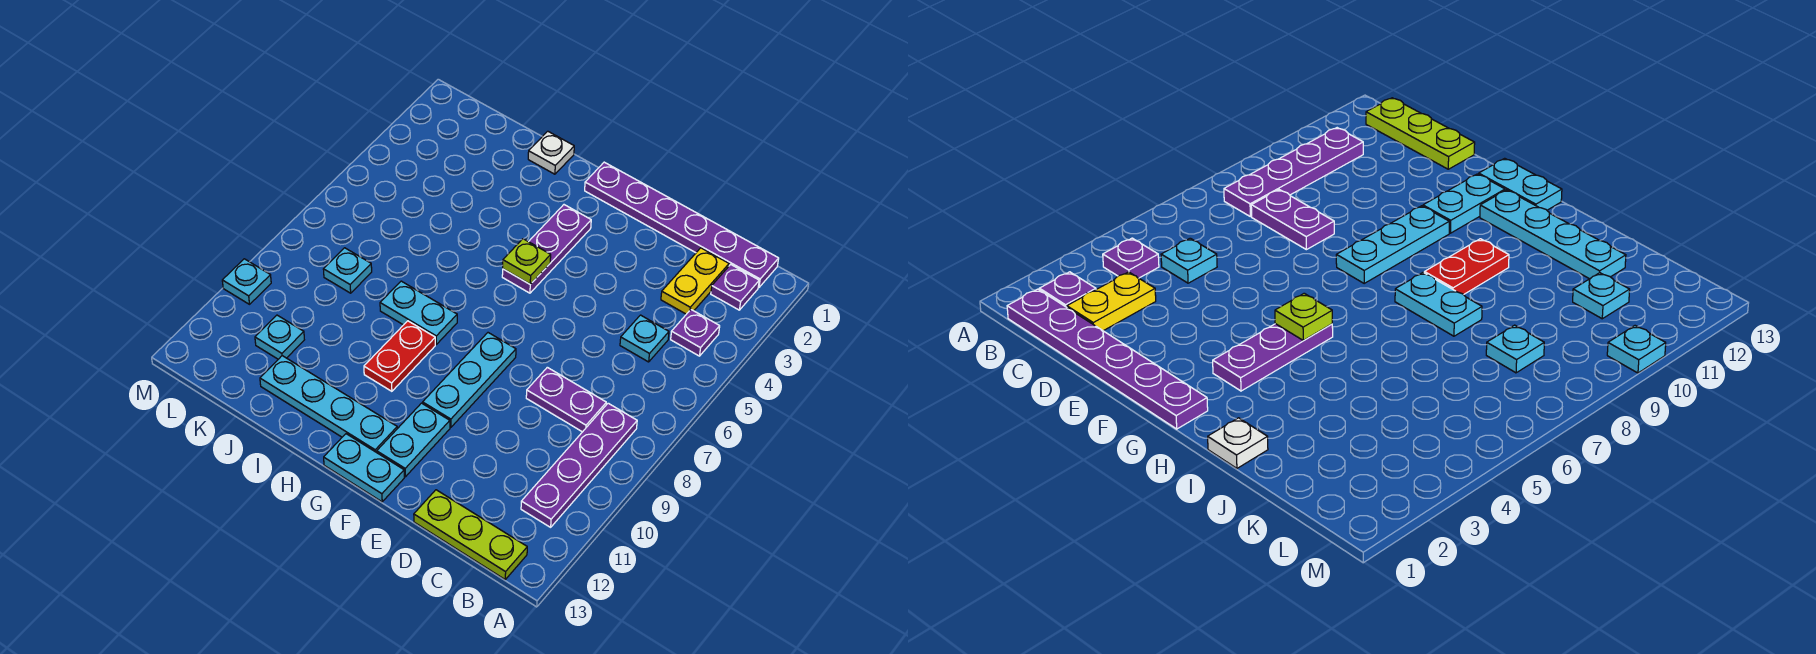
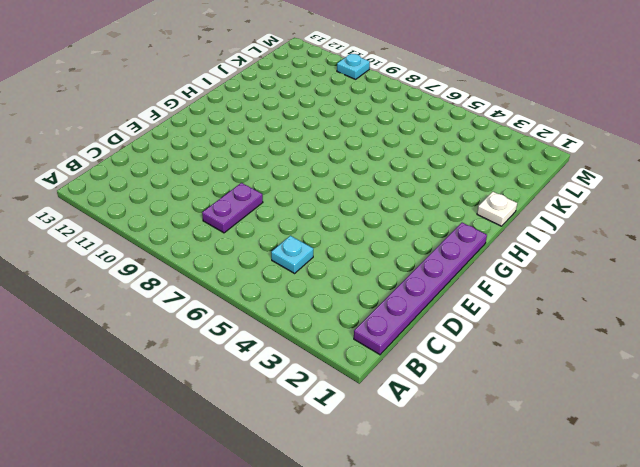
none -> purple plate B2 level 1
none -> purple plate B4 level 1
none -> purple plate B8:B11 level 1

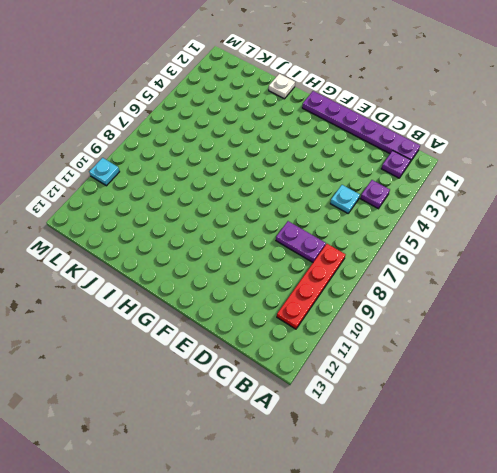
red plate B8:B11 level 1 -> purple plate B8:B11 level 1
none -> lime plate B13:D13 level 1
none -> yellow plate C2:C3 level 1
none -> cyan plate F8:F10 level 1

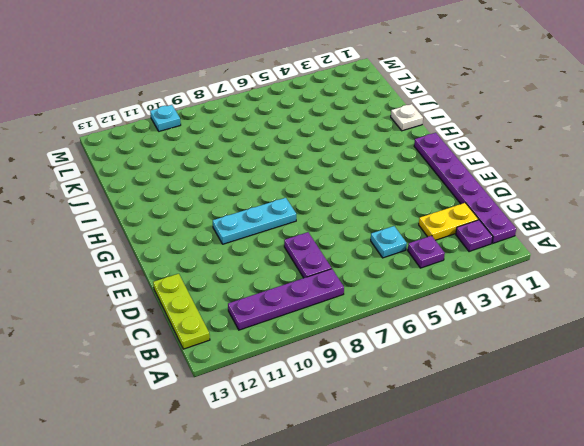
none -> cyan plate F11:F12 level 1
none -> cyan plate F13:G13 level 1
none -> purple plate G3:G5 level 1

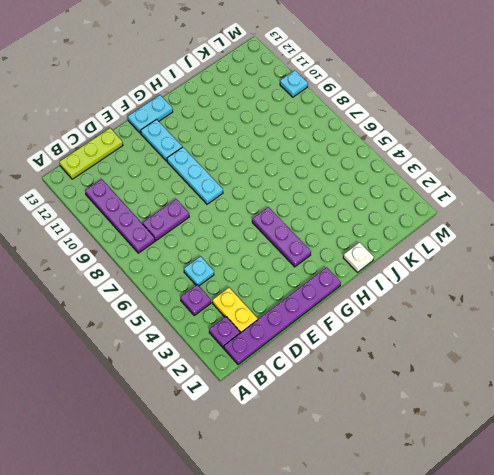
none -> cyan plate G12:J12 level 1
none -> cyan plate H8:I8 level 1
none -> red plate H9:H10 level 1

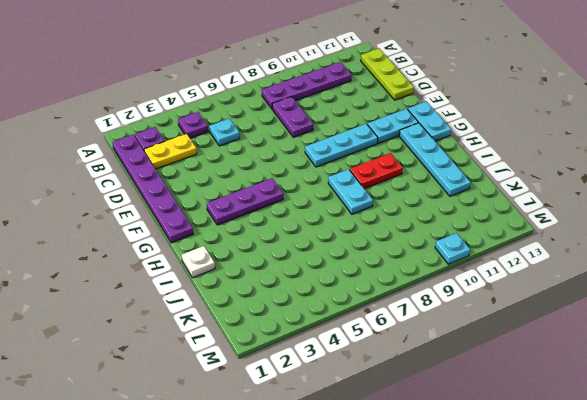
none -> cyan plate K8 level 1
none -> cyan plate K11 level 1
none -> lime plate G5 level 2

